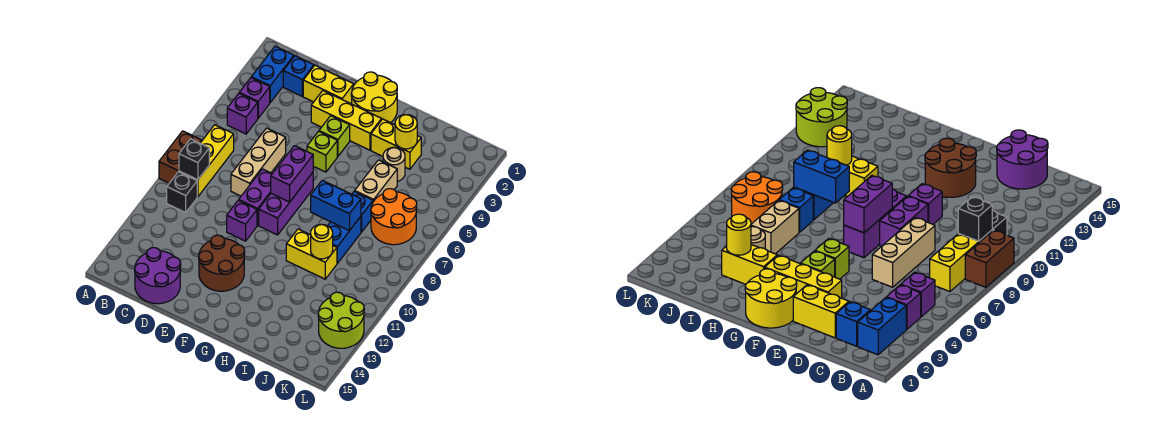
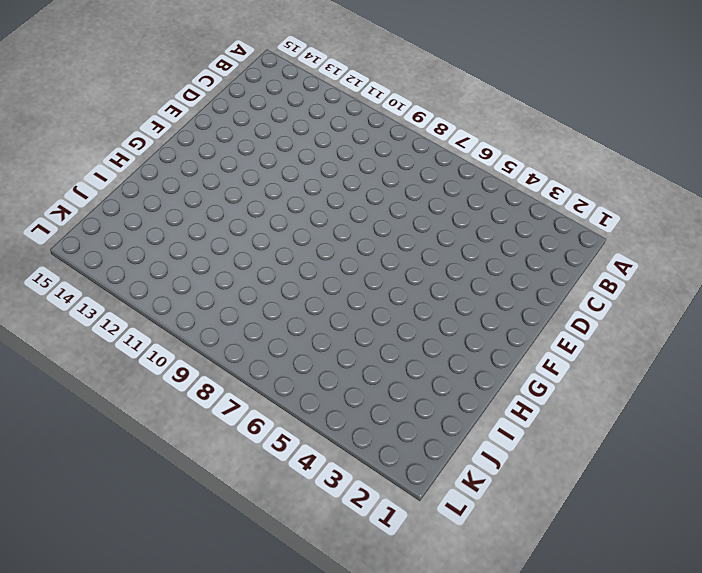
none -> brown brick A8:A9 level 1
none -> blue brick B2:B3 level 1
none -> purple brick B4 level 1
none -> purple brick B5 level 1

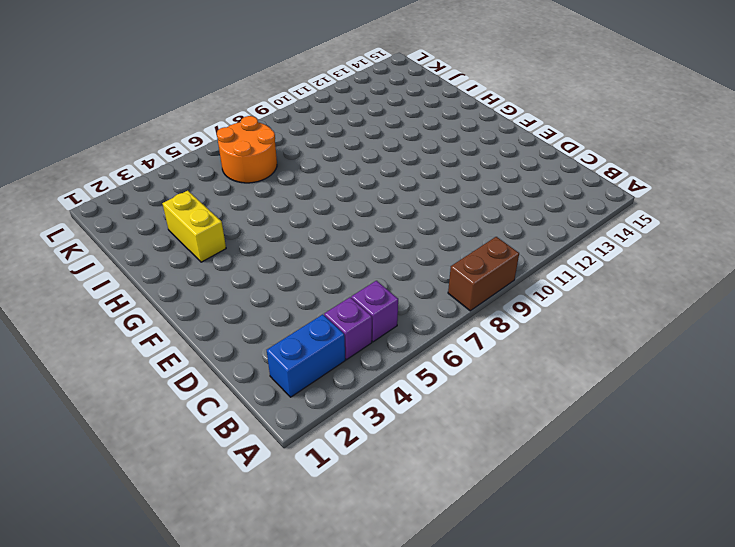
none -> yellow brick B7:B9 level 1
none -> black brick B10 level 1
none -> blue brick C2 level 1
none -> purple round brick C14:D15 level 1

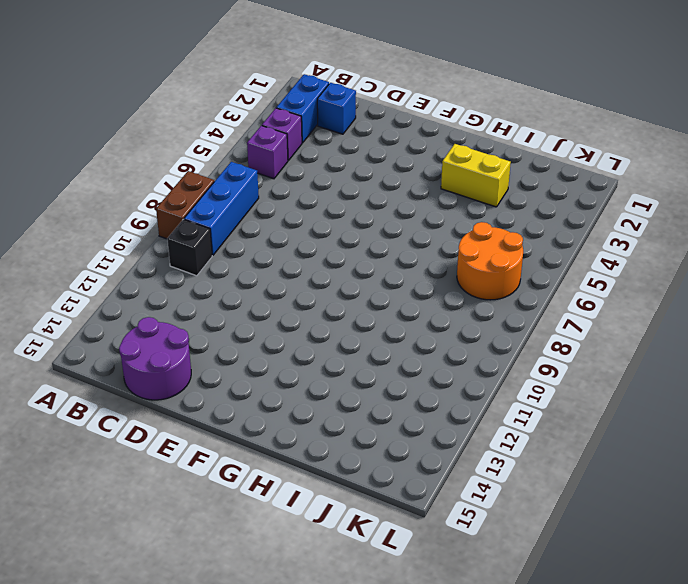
blue brick B7:B9 level 1 -> yellow brick B7:B9 level 1
none -> yellow brick D2:E2 level 1
none -> tan brick D6:D8 level 1
none -> yellow brick E3:G3 level 1
none -> purple brick E8:E9 level 1

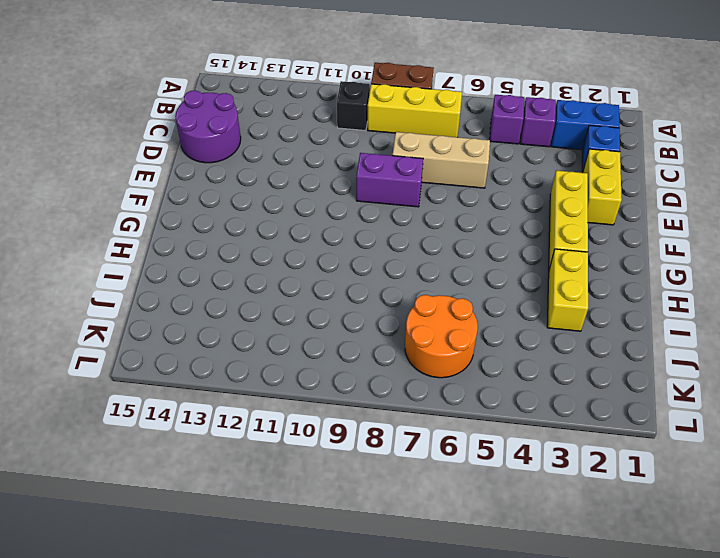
none -> purple brick E10 level 1
none -> brown round brick E12:F13 level 1
none -> yellow round brick F1:G2 level 1
none -> lime brick F4 level 1

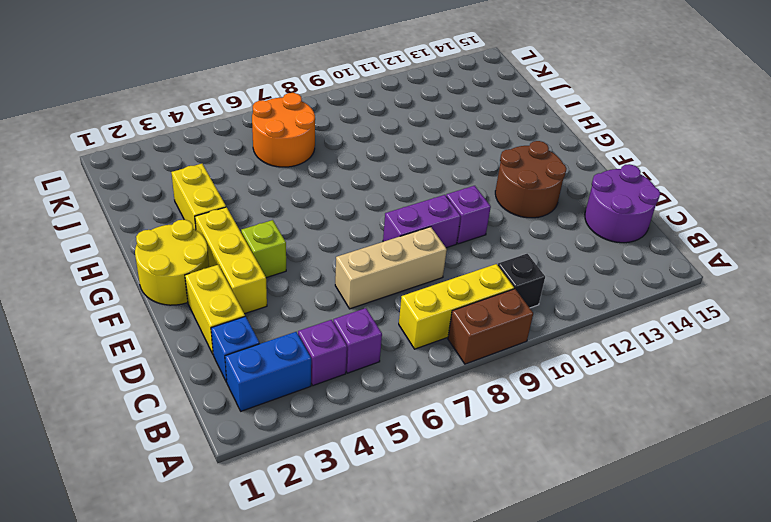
none -> lime brick F5 level 1
none -> purple brick F7:F9 level 1
none -> yellow brick H10:I10 level 1
none -> tan round brick I4 level 1

